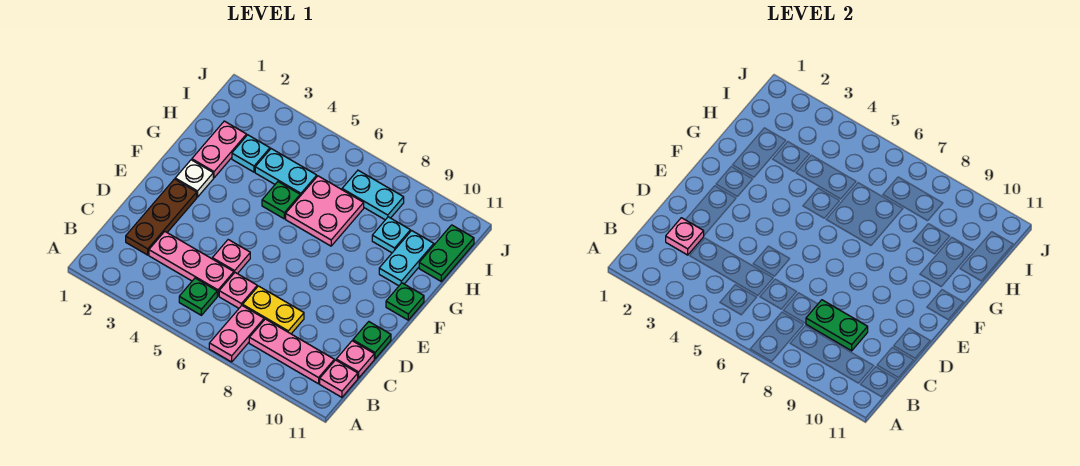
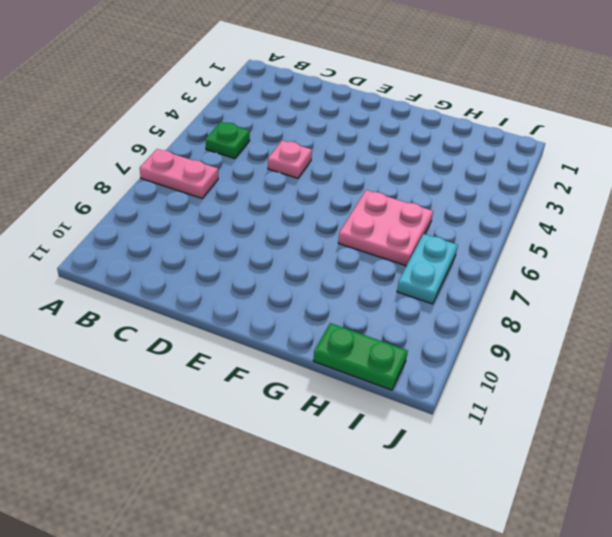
none -> pink plate B8:B10 level 1
none -> pink plate B11 level 1
none -> brown plate C2:E2 level 1

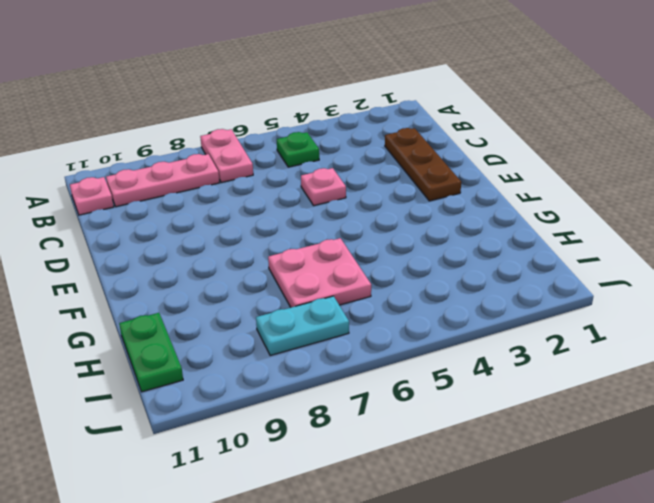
none -> pink plate C3:C5 level 1
none -> pink plate C6 level 1
none -> yellow plate C7:C8 level 1

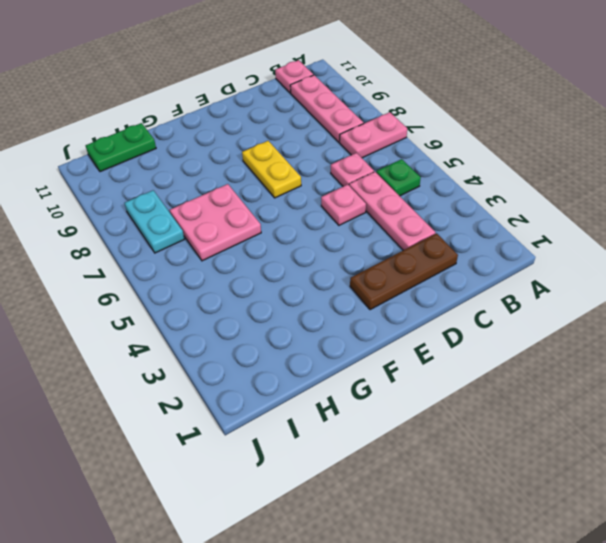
yellow plate E7:E8 level 1 -> yellow plate C7:C8 level 1
none -> pink plate C11 level 1
none -> green plate D11 level 1
none -> white plate F2 level 1

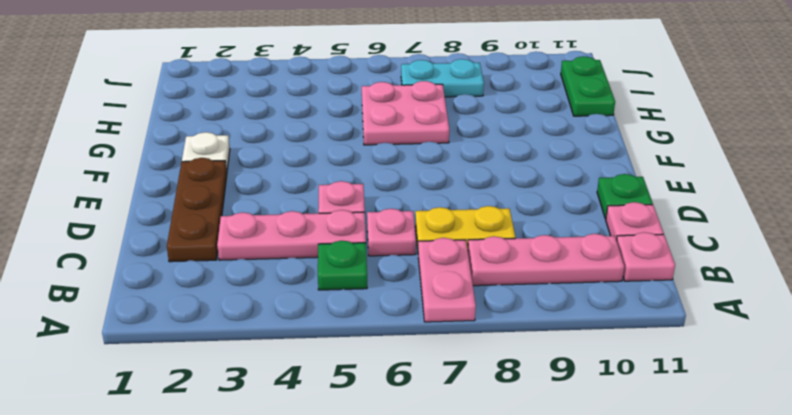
none -> green plate F11 level 1
none -> pink plate G2:H2 level 1
none -> green plate G5 level 1

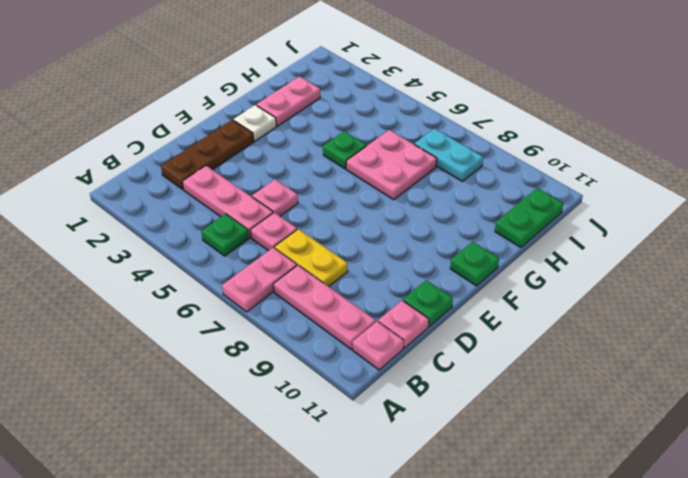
none -> cyan plate G10:H10 level 1
none -> cyan plate H3 level 1
none -> cyan plate H4:H5 level 1

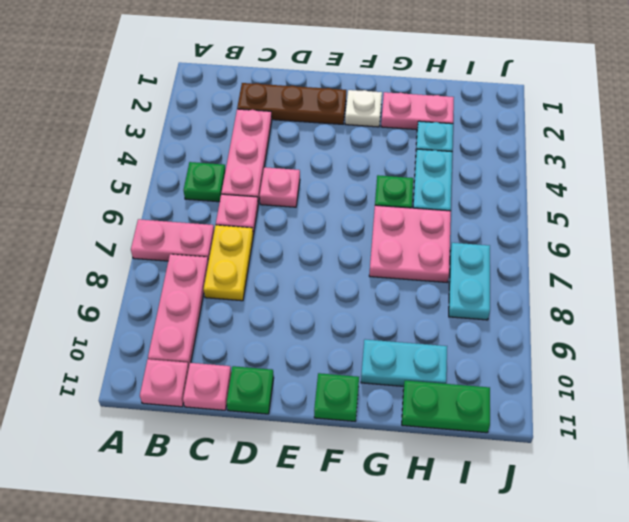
none -> cyan plate H9 level 1
none -> pink plate C2 level 2
none -> green plate C8:C9 level 2

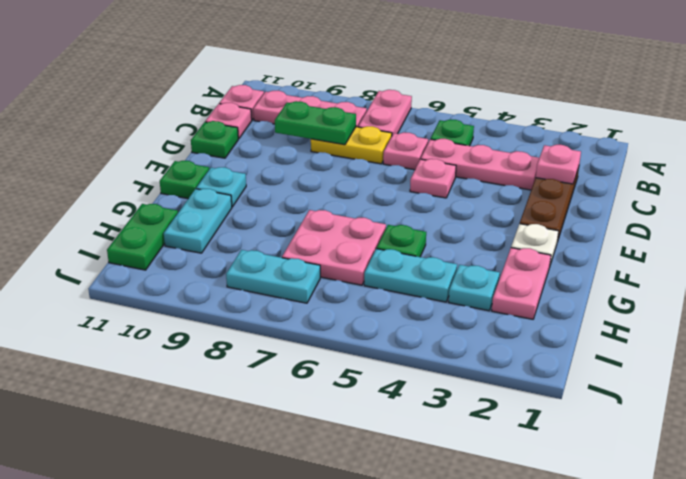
cyan plate F10 level 1 -> cyan plate H9 level 1

